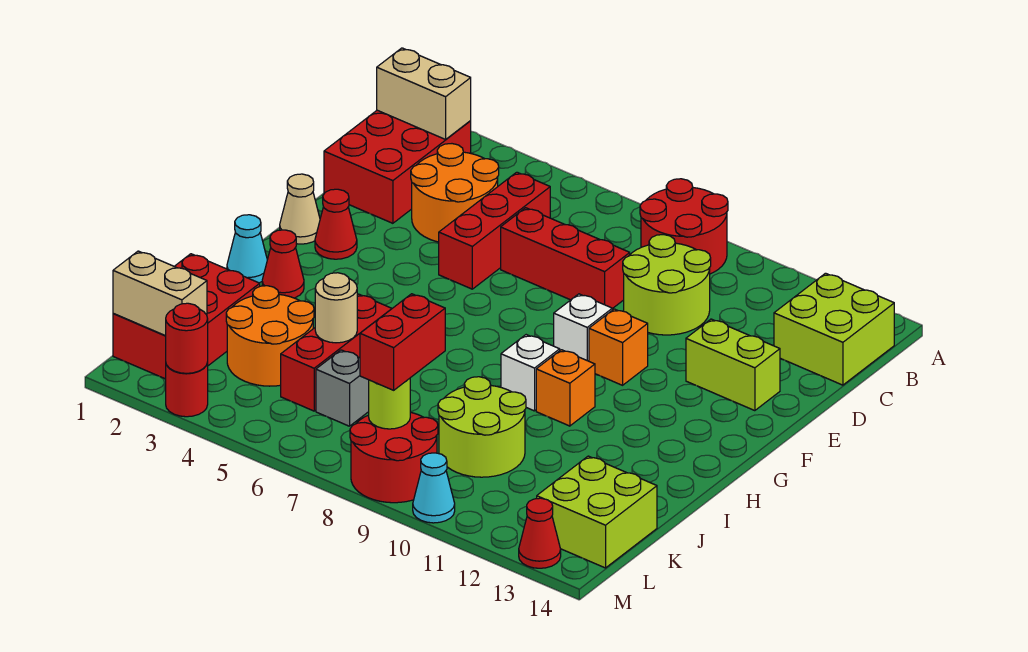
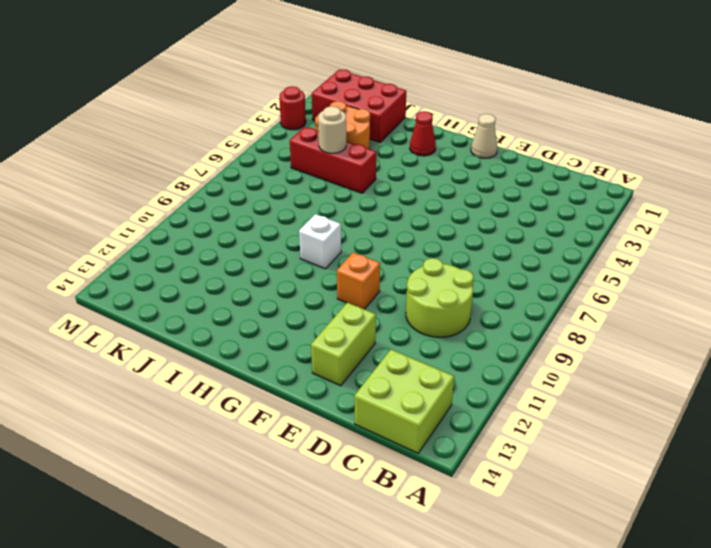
none -> red round brick A8:B9 level 1
none -> red brick B1:D2 level 1
none -> orange round brick C3:D4 level 1
none -> red brick C5:E5 level 1

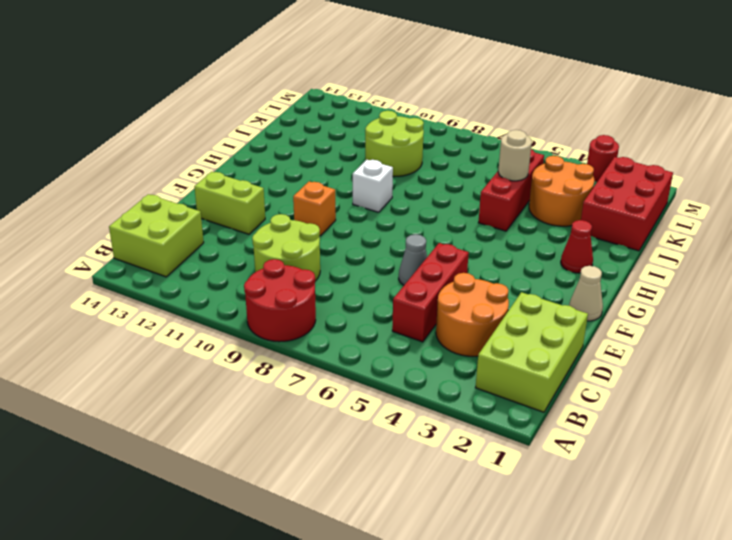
lime brick B1:D2 level 1 -> red brick B1:D2 level 1
grey cone E6 level 1 -> none
none -> red brick D6:D8 level 1
none -> red cone F2 level 1
none -> white brick F9 level 1
none -> cyan cone H1 level 1

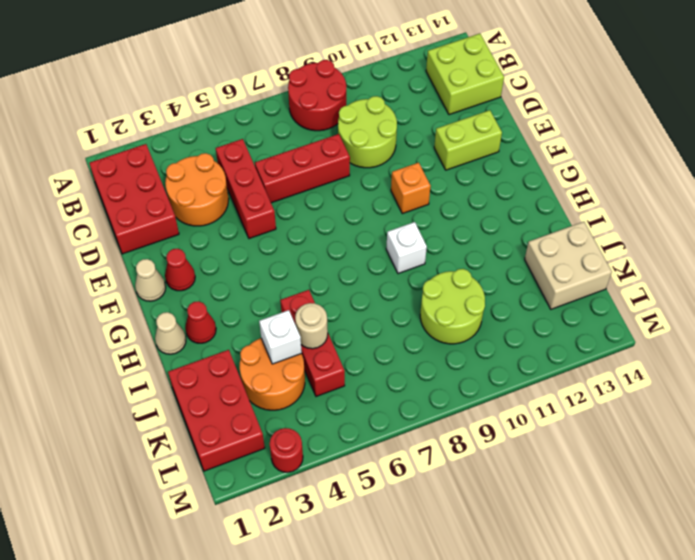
tan cone H1 level 1 -> cyan cone H1 level 1
white brick J4 level 2 -> white brick F9 level 1
tan brick J13:K14 level 1 -> lime brick K13:L14 level 1
none -> orange brick H10 level 1
none -> grey brick K6 level 1
none -> red round brick L8:M9 level 1
none -> cyan cone M10 level 1

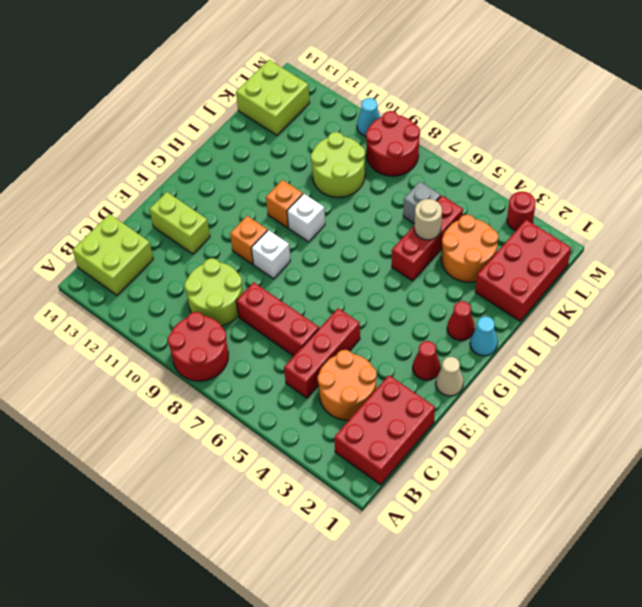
none -> red cone M13 level 1
none -> tan brick B1:B2 level 2
none -> tan brick L1:L2 level 2
none -> lime round brick L8 level 2

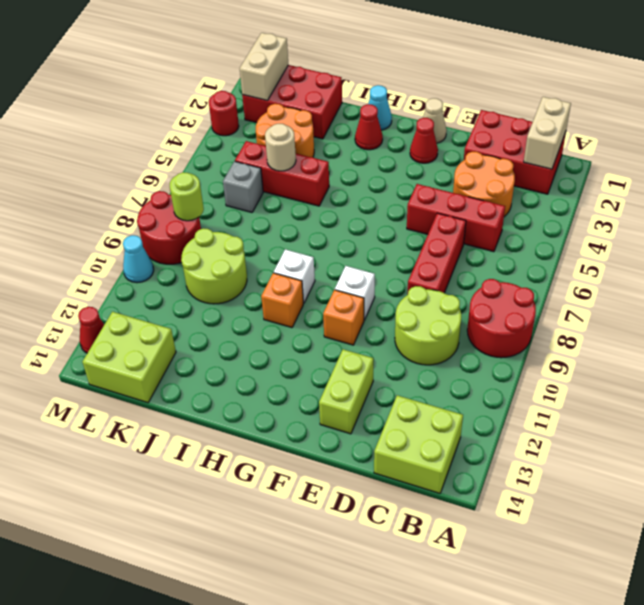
none -> red round brick M3 level 2
none -> red brick K8:L8 level 3

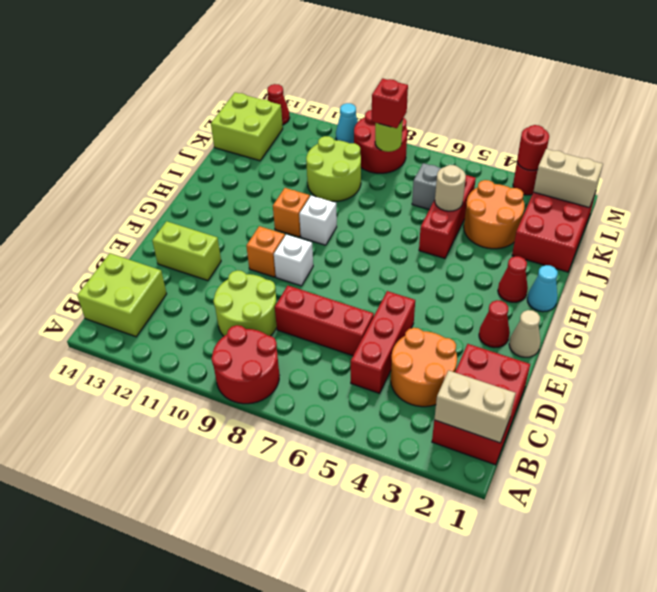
red brick L8 level 3 -> red brick K8:L8 level 3

